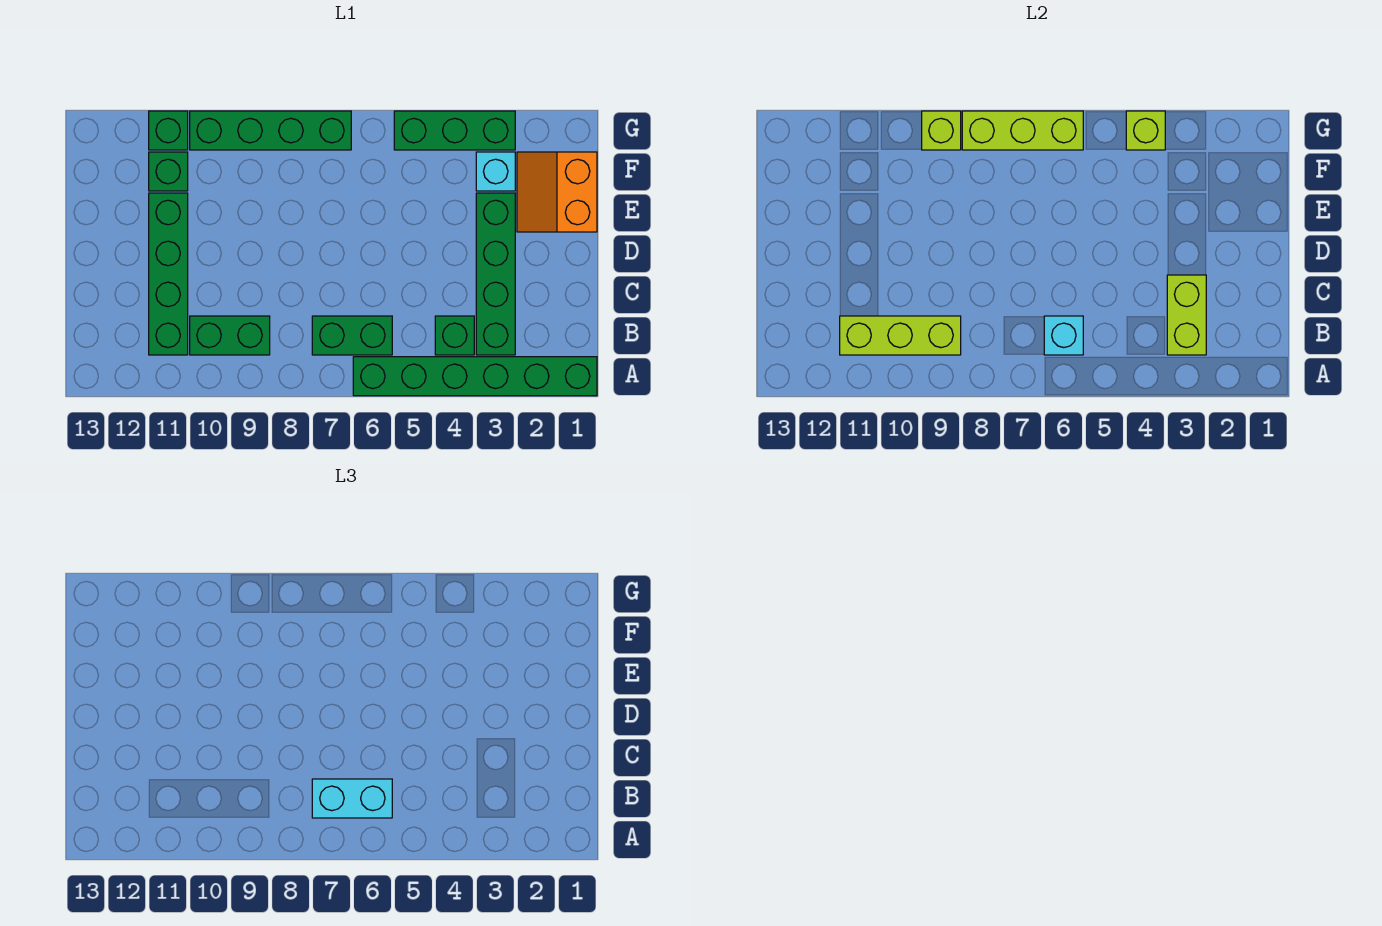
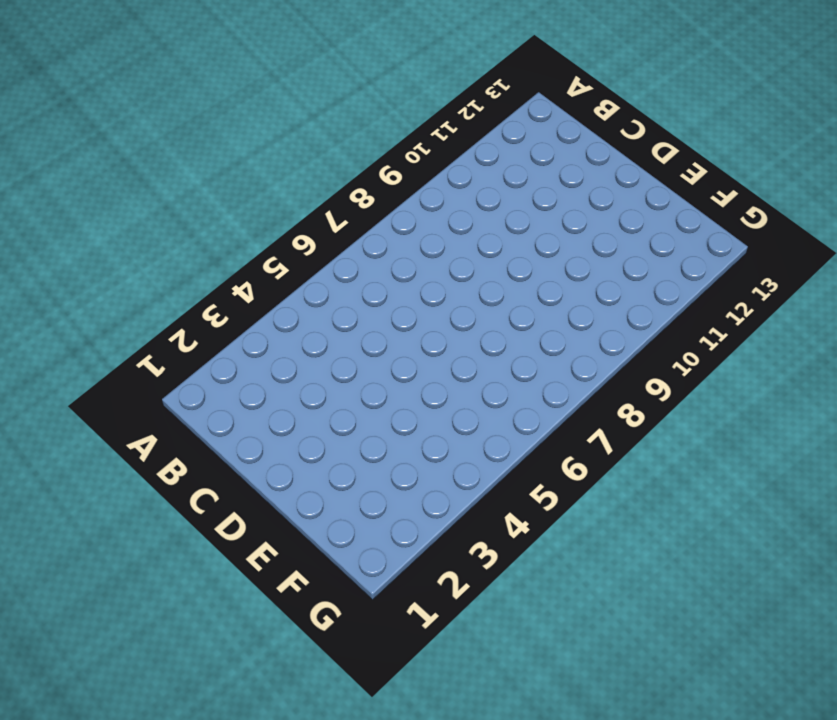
none -> green brick A1:A6 level 1
none -> green brick B3:E3 level 1
none -> green brick B4 level 1

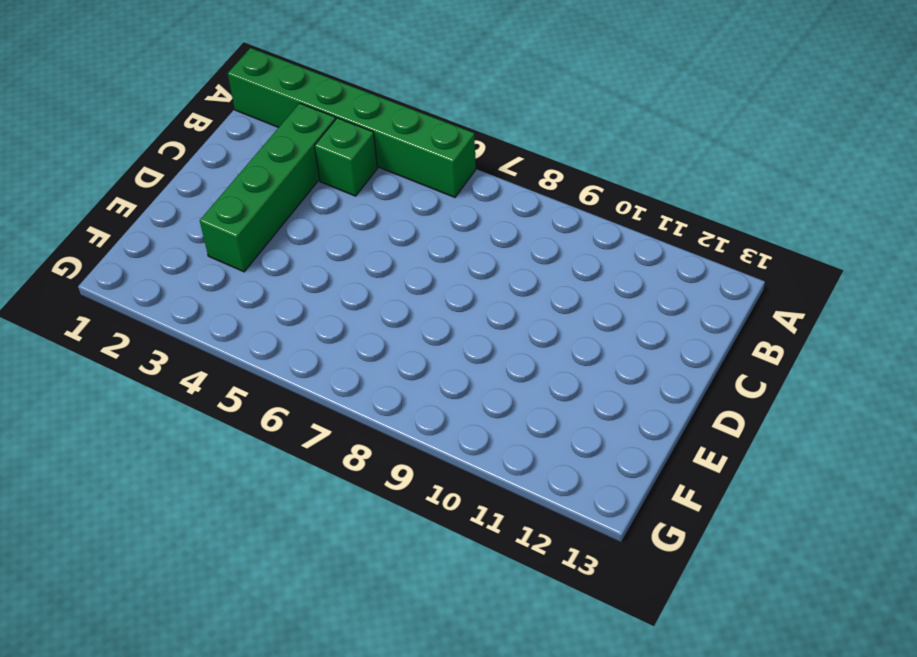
none -> green brick B6:B7 level 1
none -> green brick B9:B10 level 1
none -> green brick B11:E11 level 1

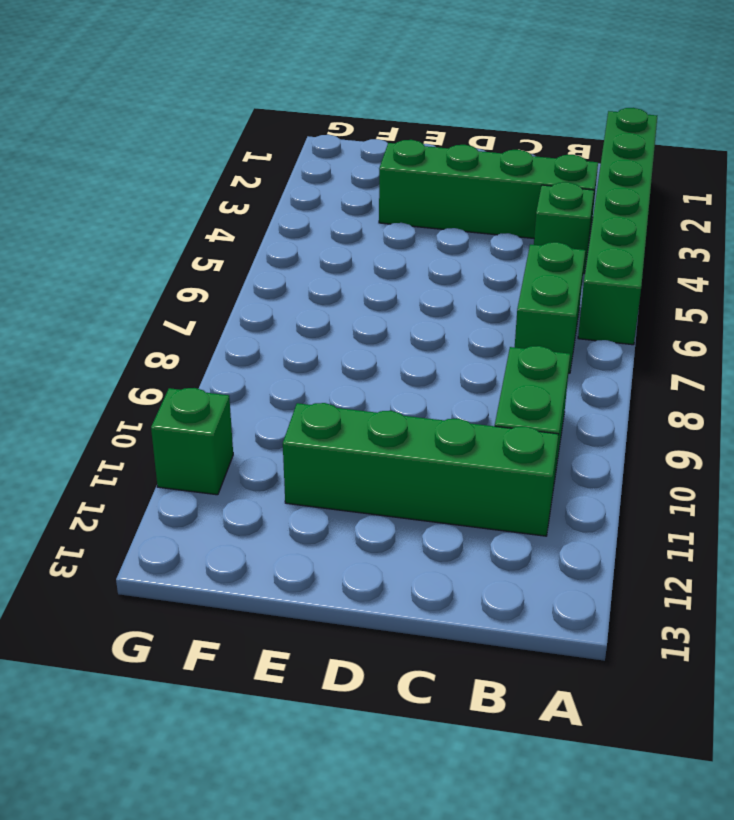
none -> orange slope E1:F2 level 1 top 1
none -> cyan brick F3 level 1
none -> green brick F11 level 1

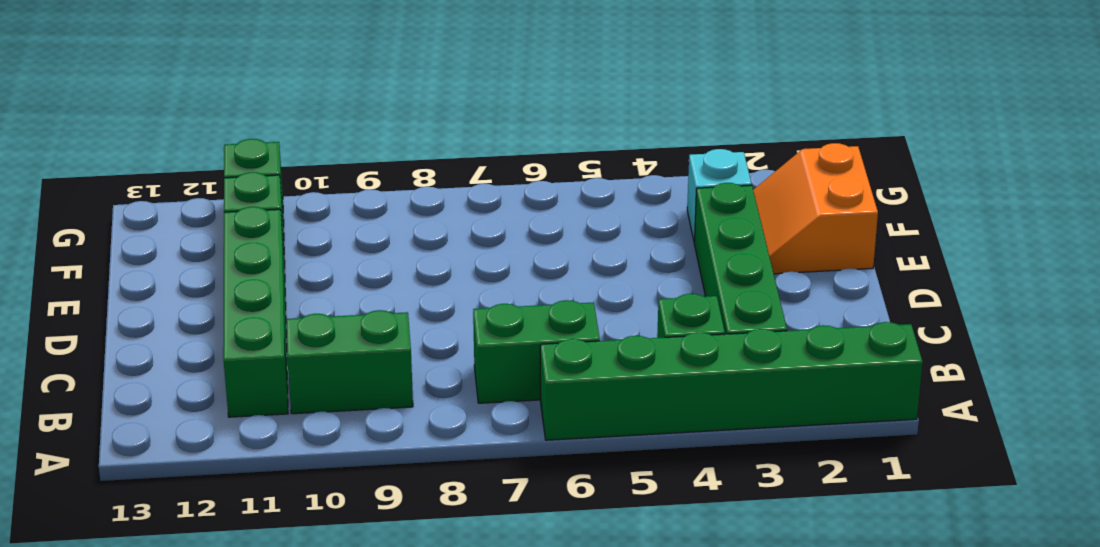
none -> green brick G3:G5 level 1
none -> green brick G7:G10 level 1
none -> lime brick B3:C3 level 2

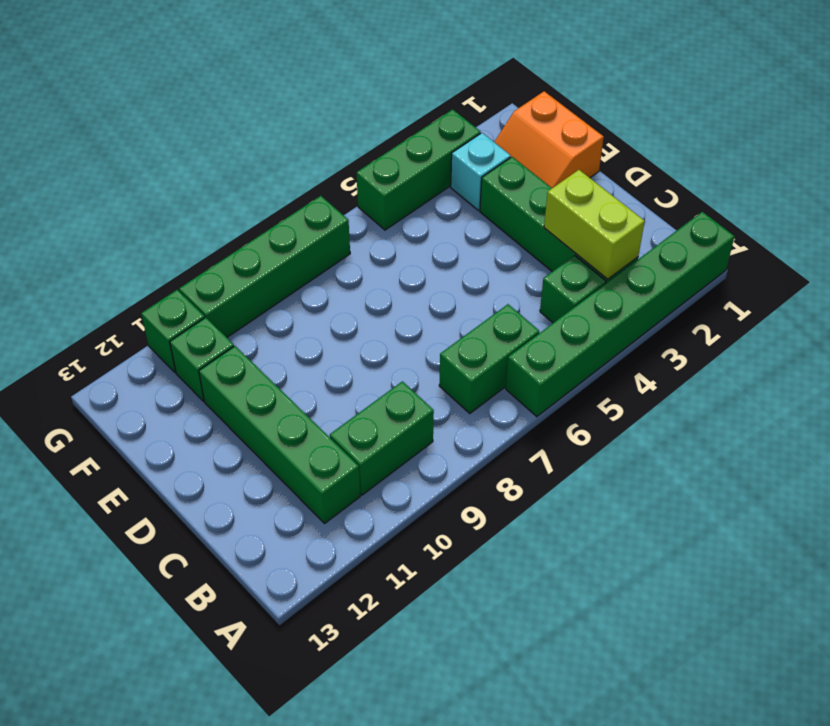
none -> cyan brick B6 level 2
none -> lime brick B9:B11 level 2
none -> lime brick G4 level 2

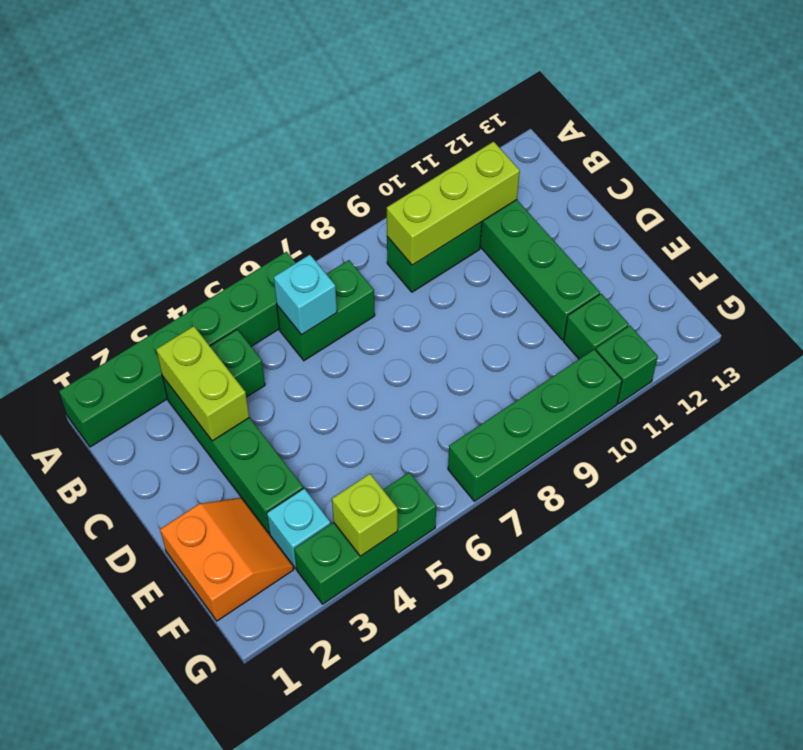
none -> lime brick G6:G8 level 2
none -> lime brick G9 level 2
none -> cyan brick B6:B7 level 3

